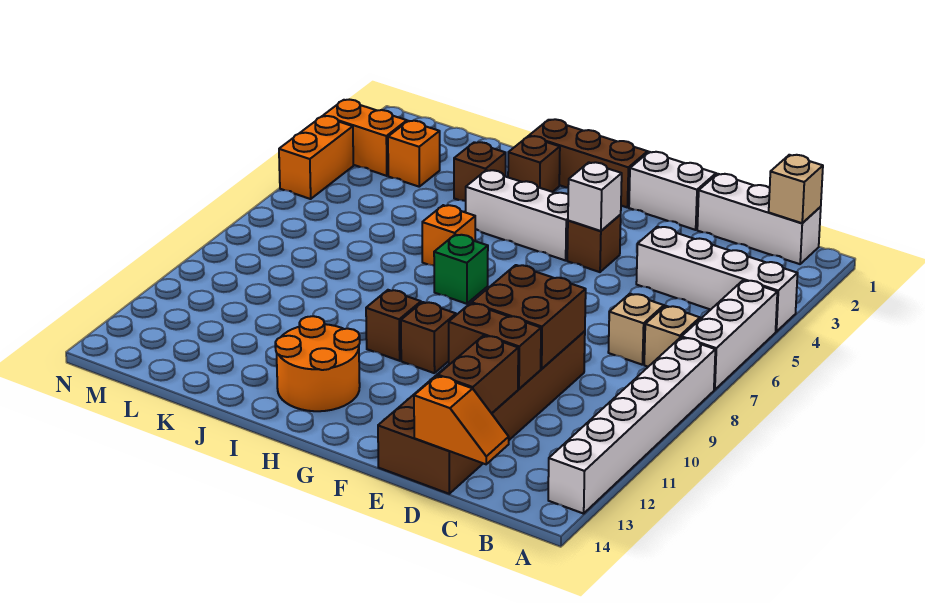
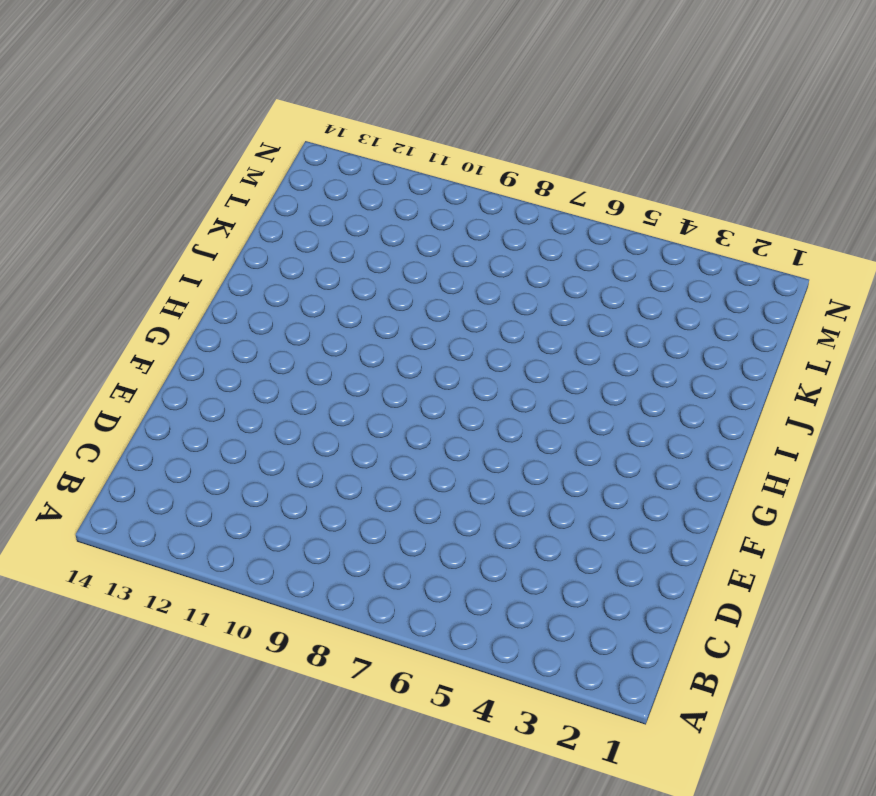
none -> white brick A4:D4 level 1
none -> white brick A5:A7 level 1
none -> white brick A8:A13 level 1

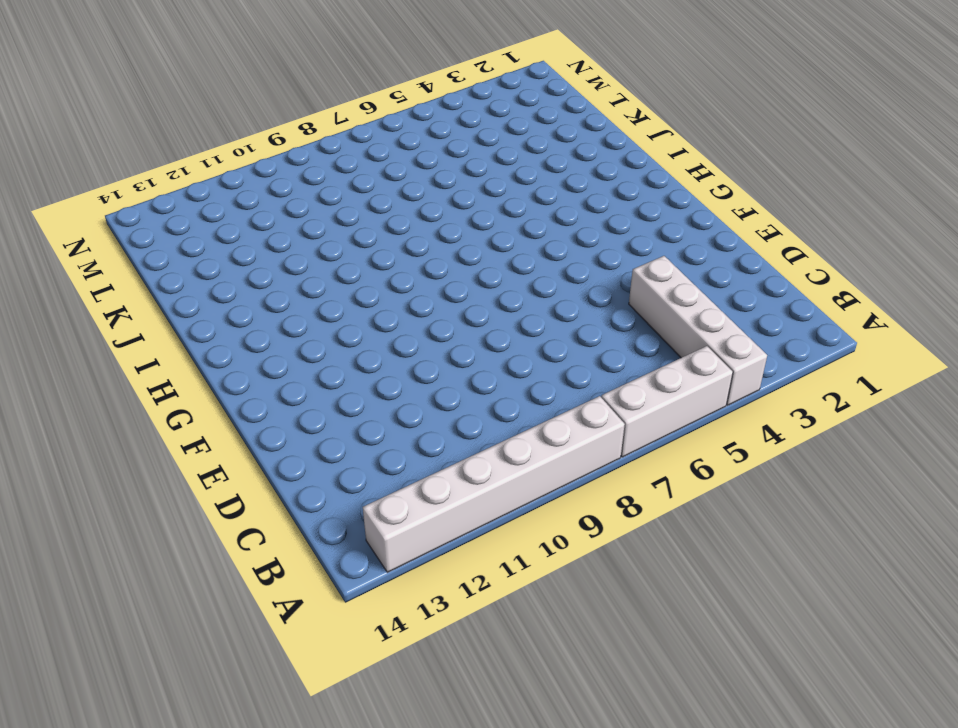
none -> white brick B1:D1 level 1
none -> tan brick B7 level 1
none -> tan brick C7 level 1

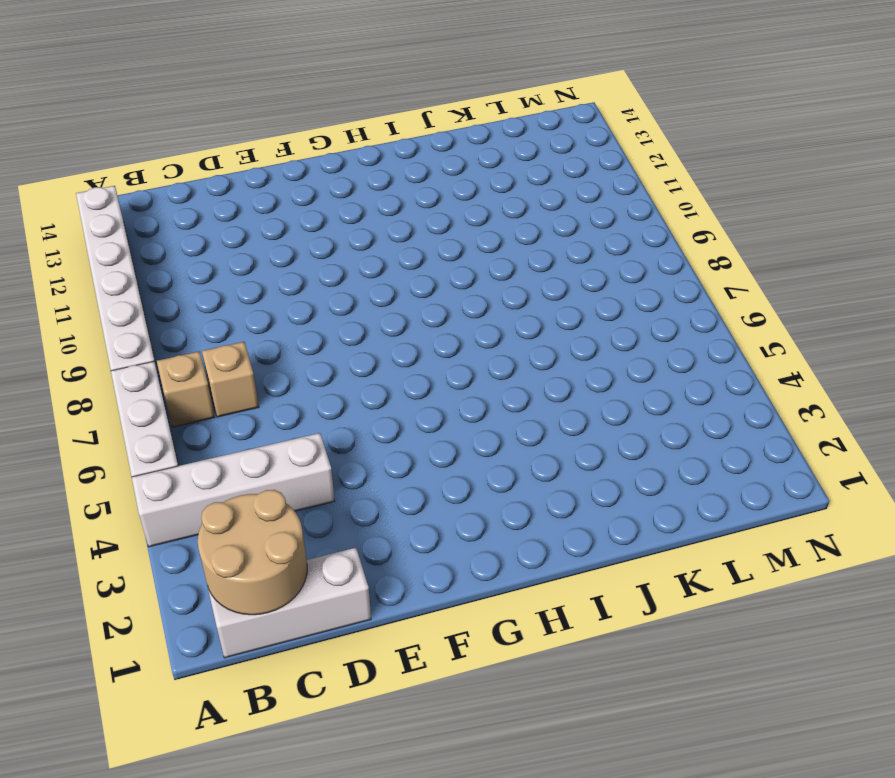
tan round brick B1:C2 level 2 -> tan brick B1 level 2
none -> brown brick D9:E14 level 1
none -> white brick E1:F1 level 1
none -> brown brick F4 level 1

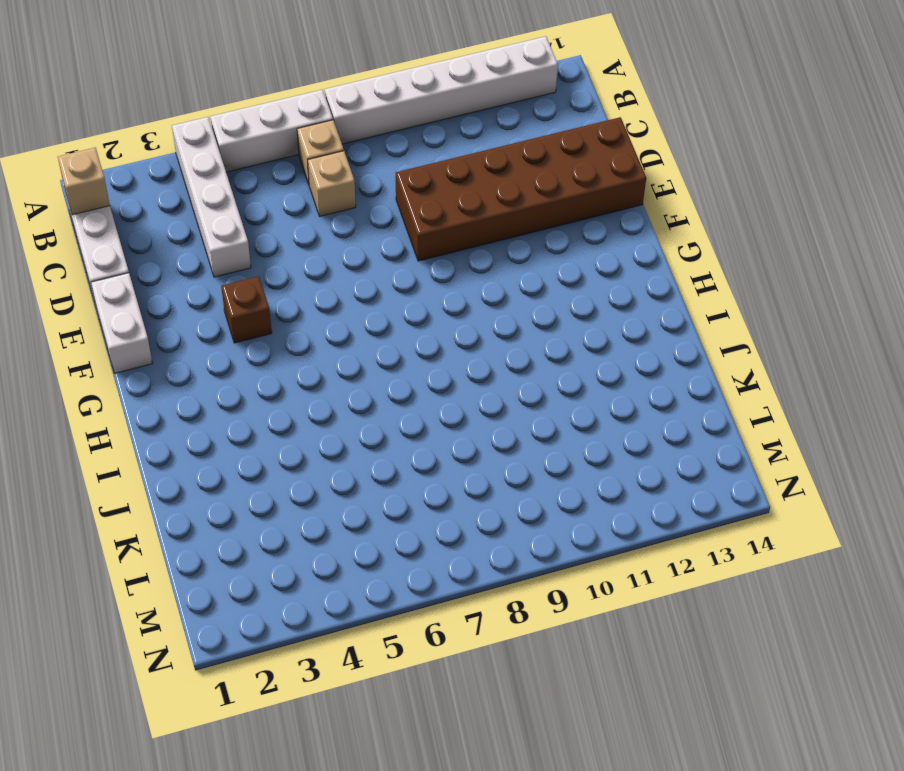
none -> brown brick G1:I1 level 1
none -> white brick G4:I4 level 1
none -> brown brick G10 level 1

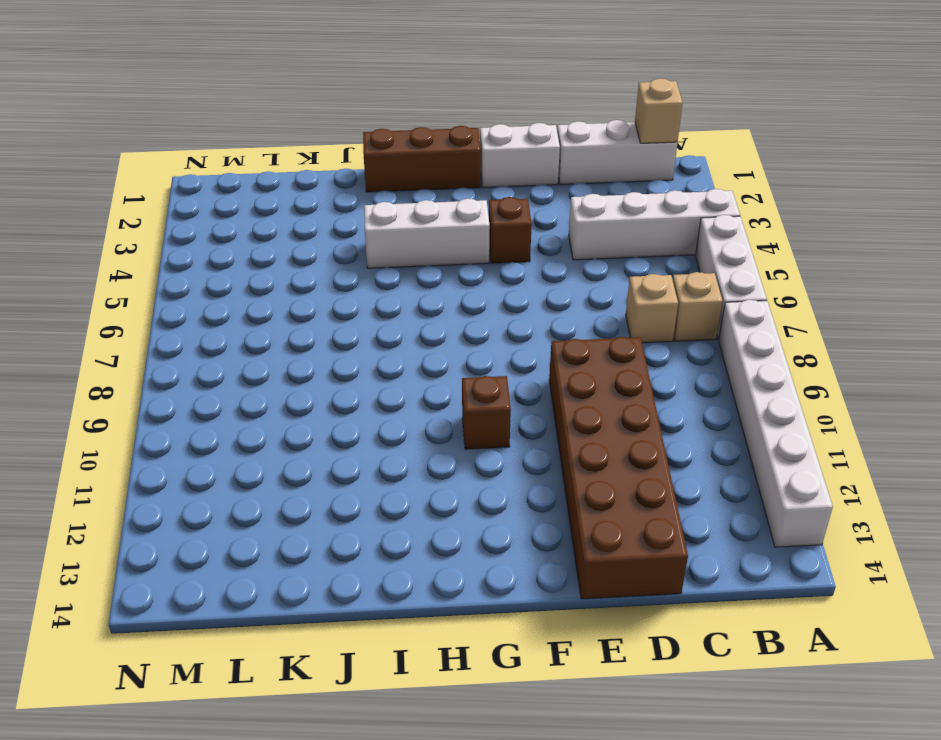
none -> green brick H7 level 1
none -> brown brick H10 level 1
none -> orange round brick H12:I13 level 1

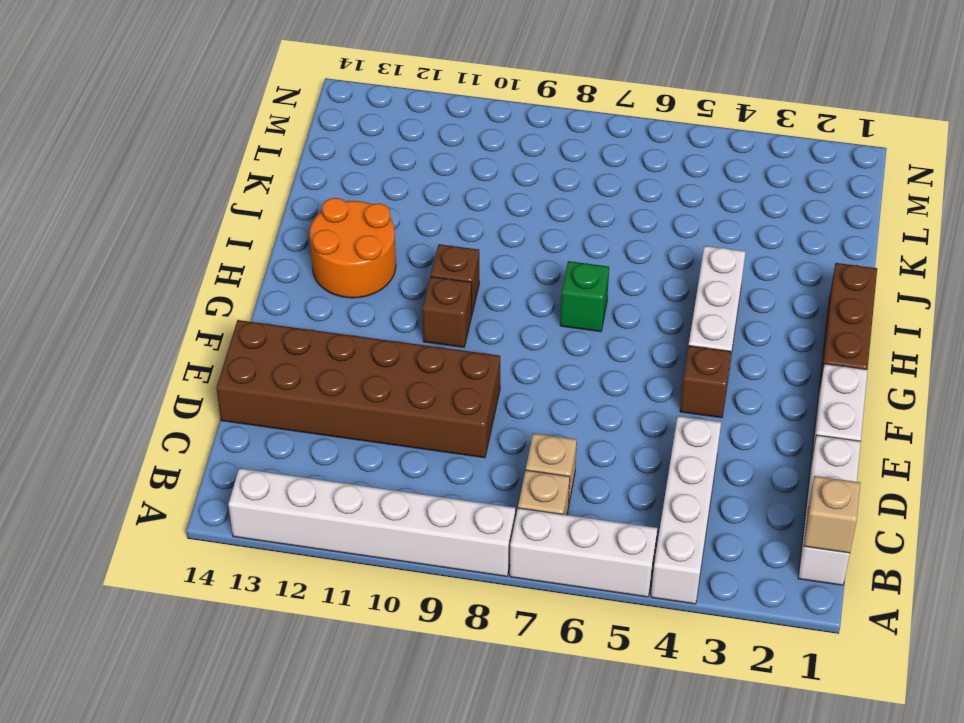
none -> brown brick I2 level 1
none -> orange brick I6 level 1
none -> brown brick J3 level 1

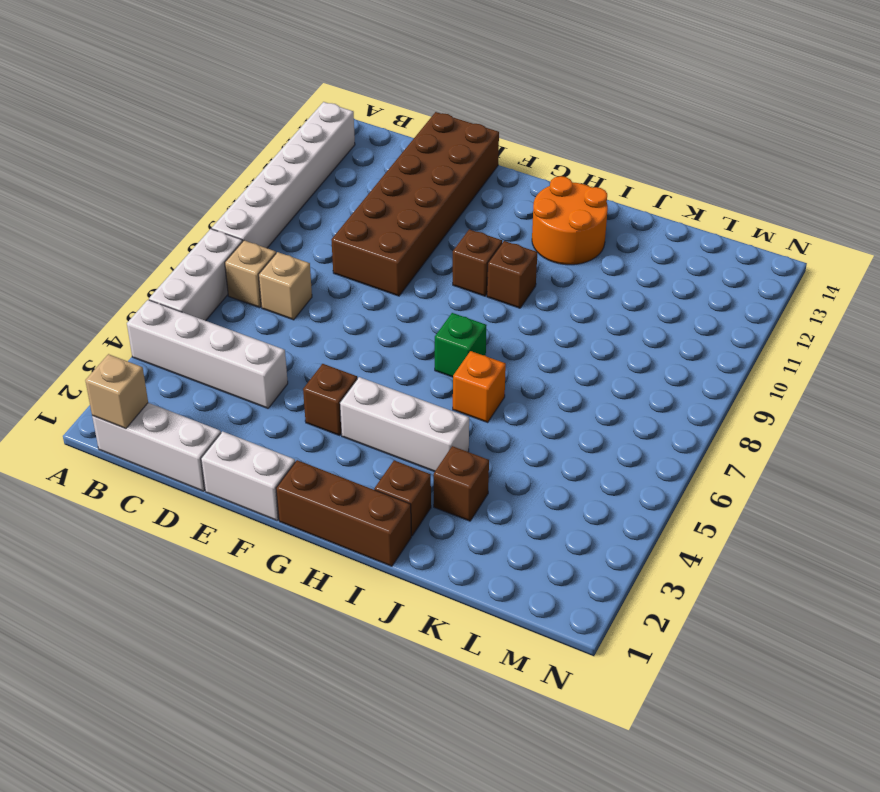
none -> orange brick L3 level 1
none -> orange brick M3:N3 level 1
none -> orange brick N4:N5 level 1

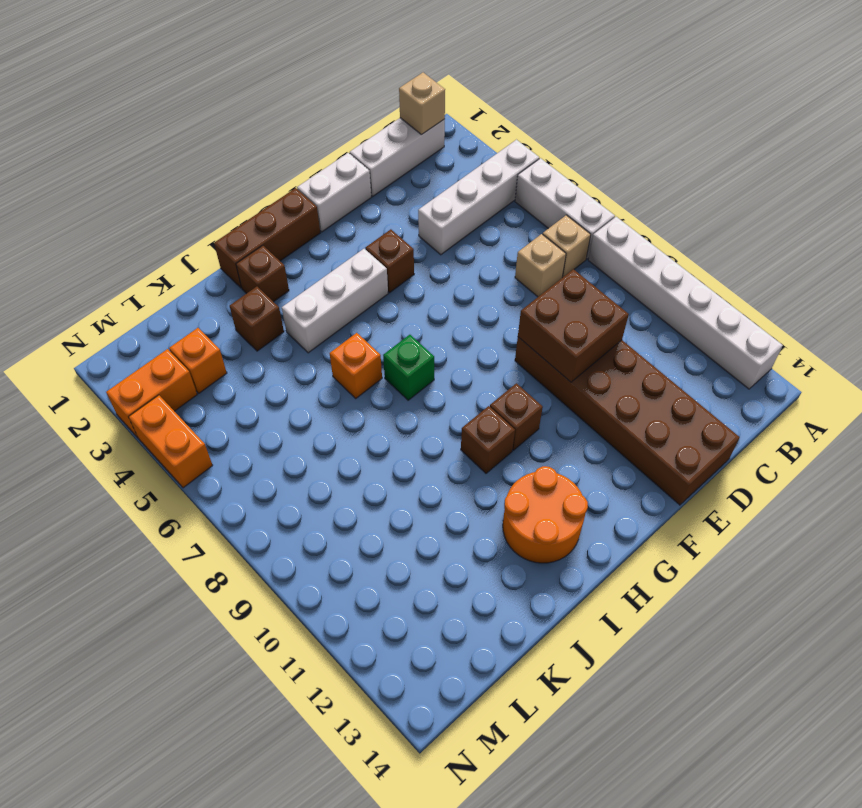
none -> orange slope C14:D14 level 2 top D
none -> brown brick D11:E11 level 2
none -> brown brick D12:D13 level 2

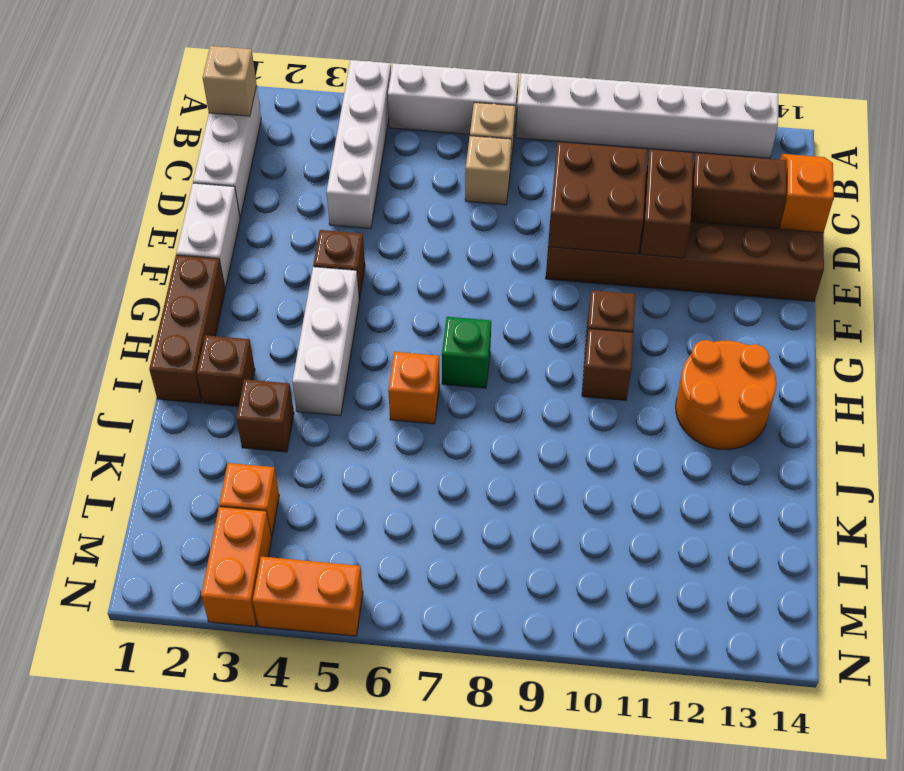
none -> white brick F4 level 2

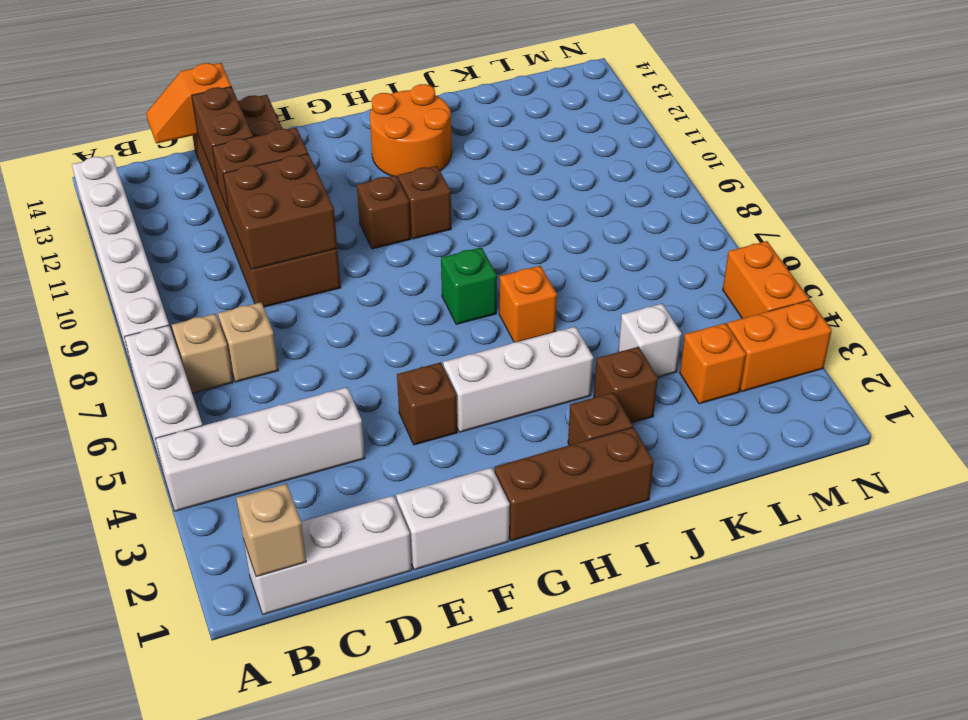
white brick K4 level 1 -> white brick F4 level 2

